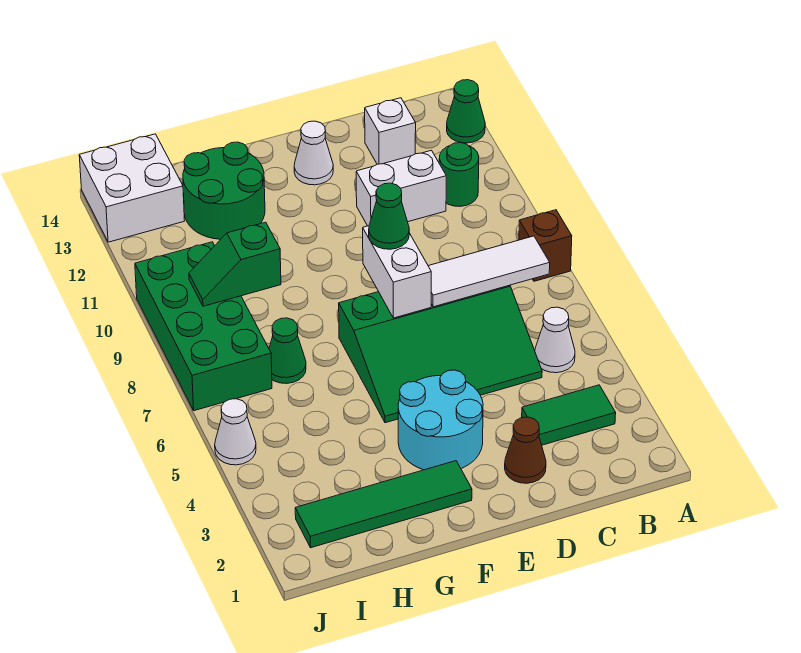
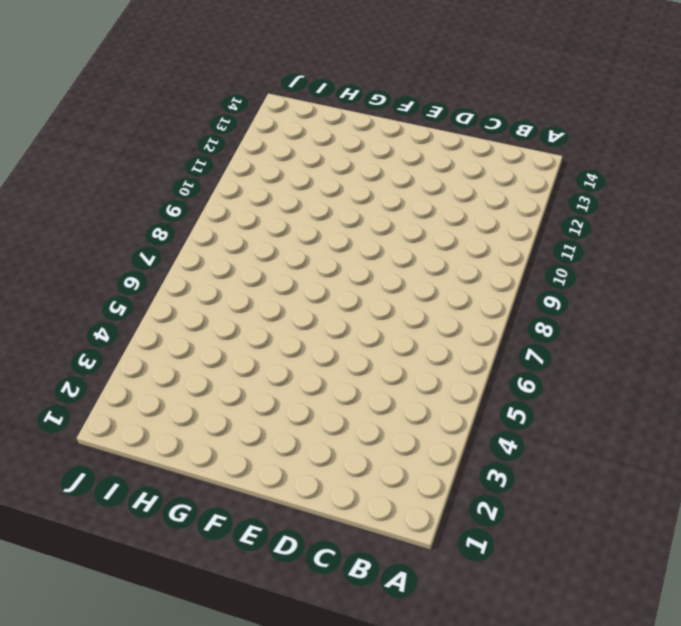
none -> brown brick A8 level 1
none -> green cone A13 level 1
none -> green tile B3:C3 level 1

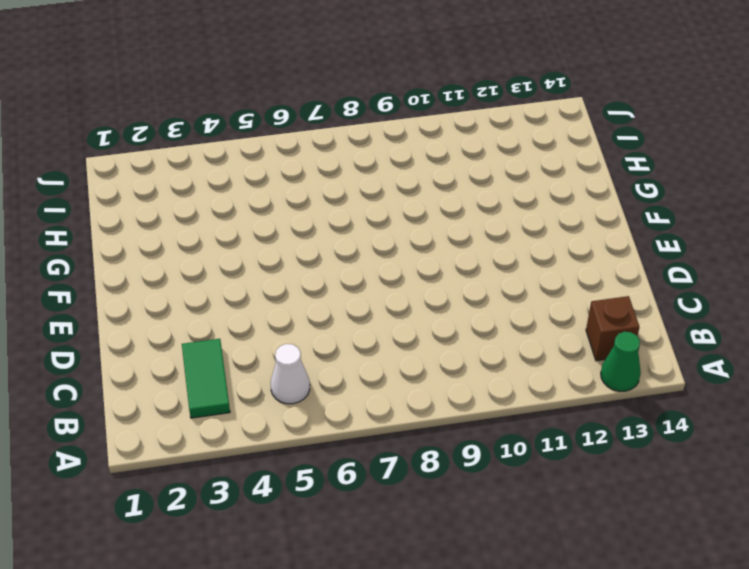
brown brick B13 level 1 -> brown brick A8 level 1
none -> green round brick B11 level 1
none -> green slope C5:F7 level 1 top 7
none -> white brick C11:D11 level 1

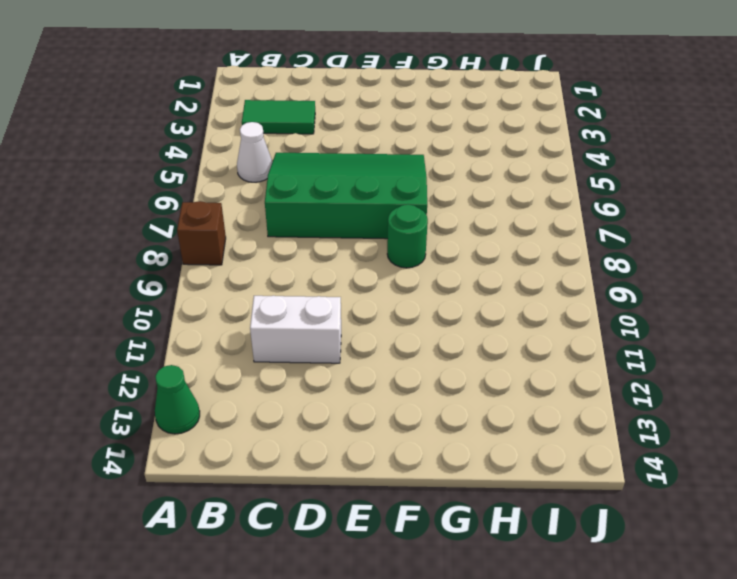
green round brick F8 level 1 -> green round brick B11 level 1
none -> white brick C13 level 1
none -> brown cone D2 level 1
none -> cyan round brick E3:F4 level 1

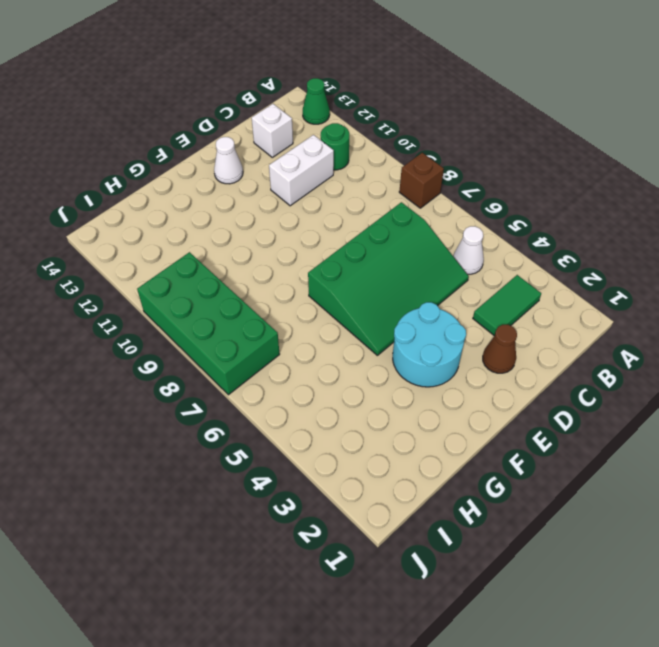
none -> green tile F2:I2 level 1
none -> green round brick G12:H13 level 1
none -> green cone H7 level 1

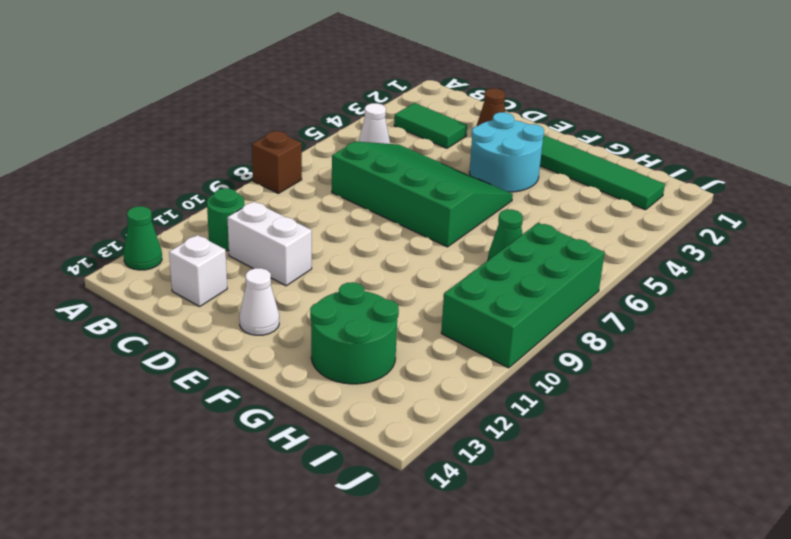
none -> white brick I13:J14 level 1
none -> white cone J5 level 1
none -> white tile B7:D7 level 2

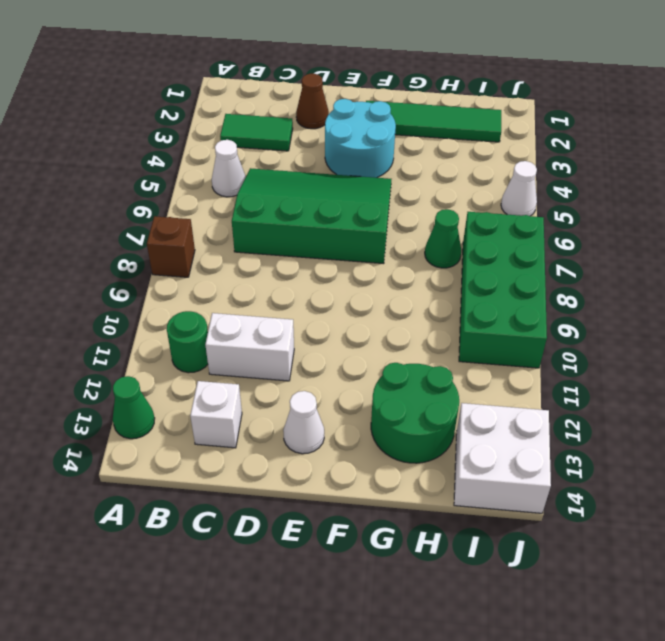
none -> white tile B7:D7 level 2
none -> white brick E7:E8 level 2
none -> green slope H9:I9 level 2 top H

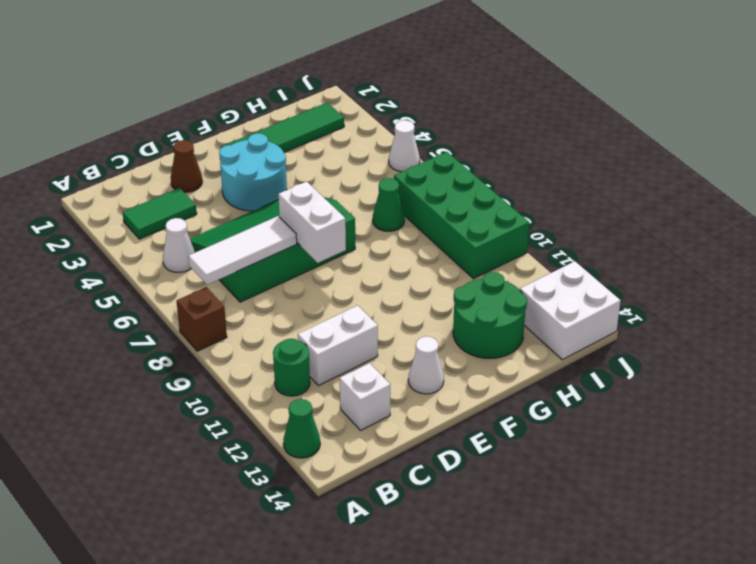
none -> green slope H9:I9 level 2 top H
none -> green cone E8 level 3

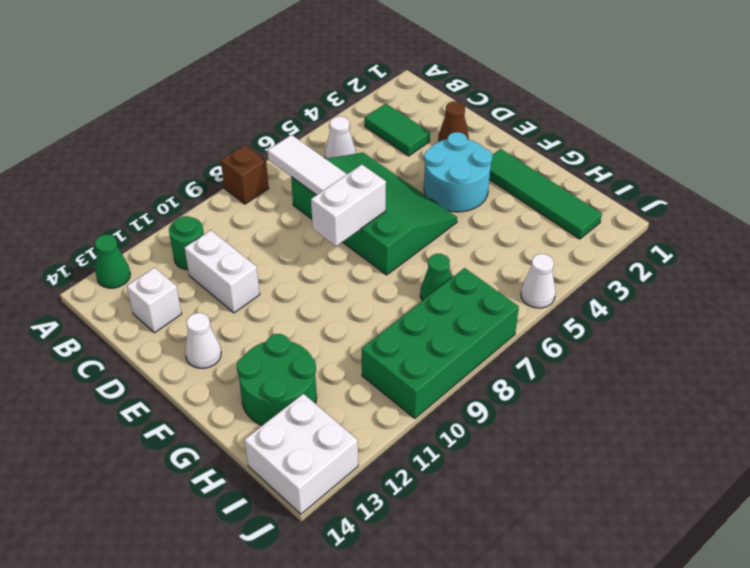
none -> green slope H9:I9 level 2 top H
none -> green cone E8 level 3

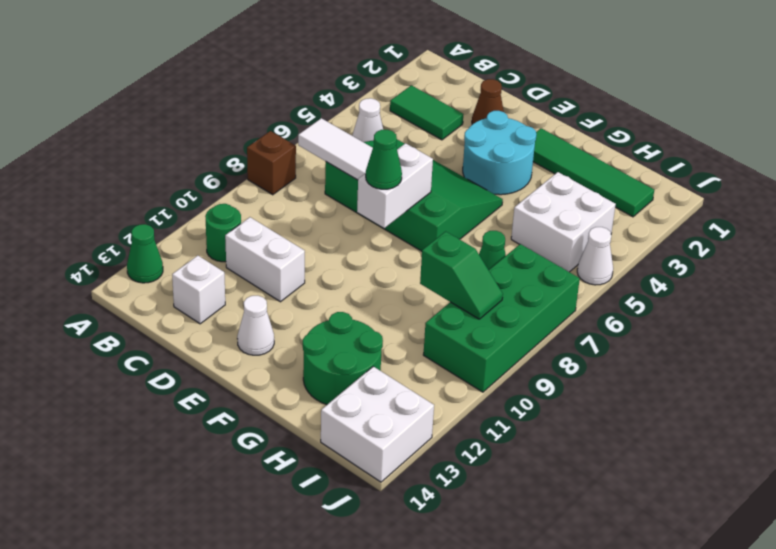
white brick H4:I5 level 1 -> none

